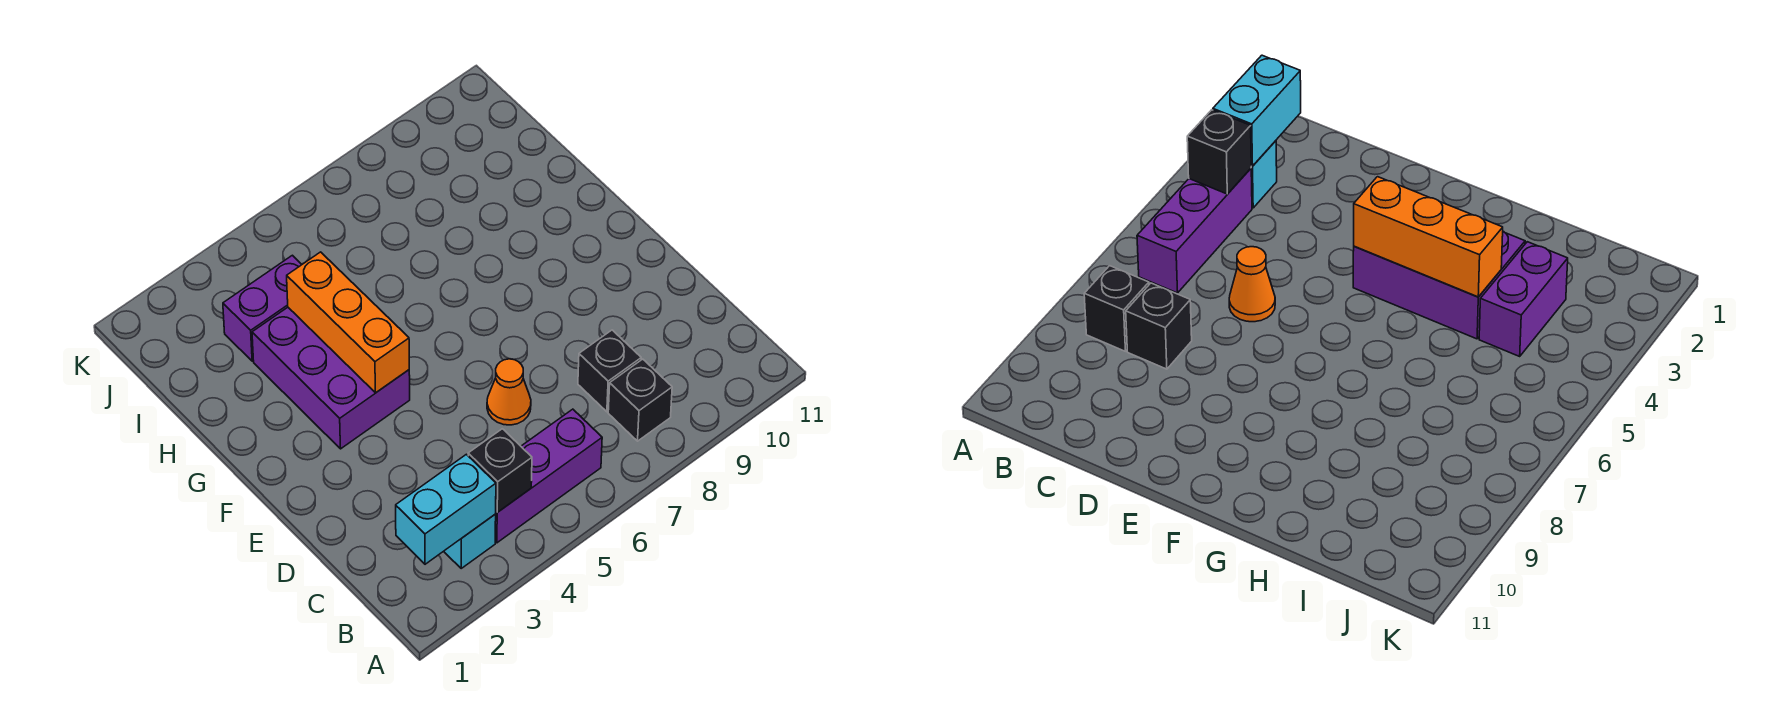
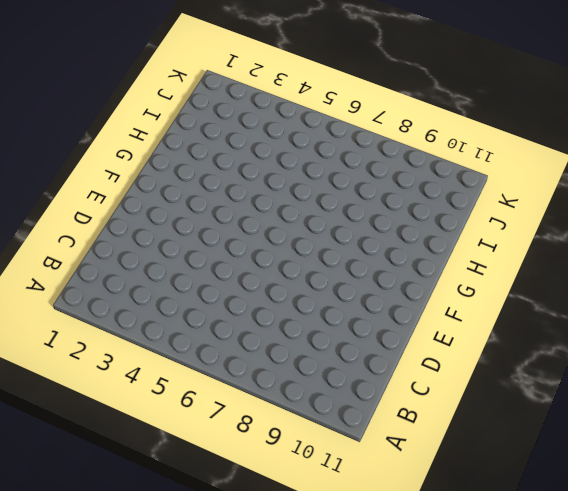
none -> cyan brick B3 level 1
none -> purple brick B4:B6 level 1

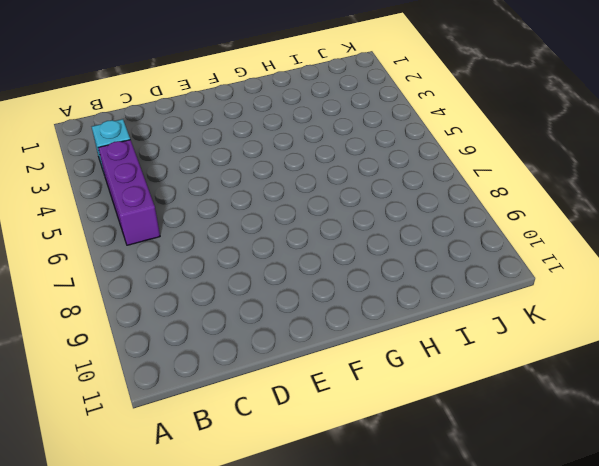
none -> black brick B8 level 1
none -> black brick C8 level 1

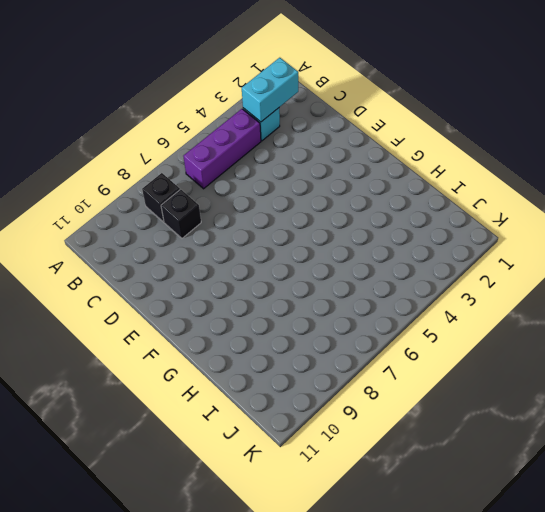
none -> orange cone D6 level 1
none -> purple brick F3:H4 level 1

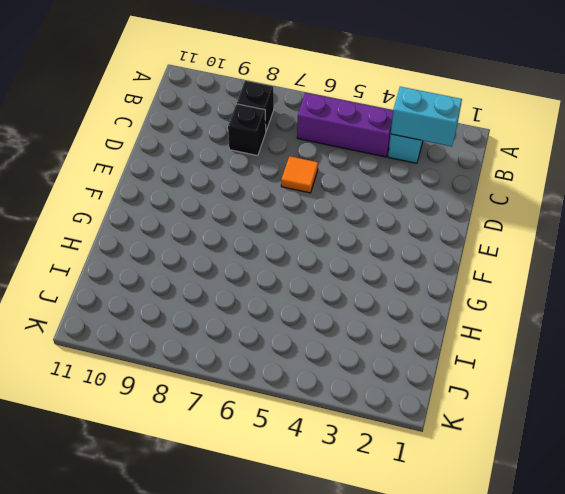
orange tile D6 level 1 -> orange cone D6 level 1
none -> purple brick F3:H4 level 1
none -> purple brick I3:I4 level 1

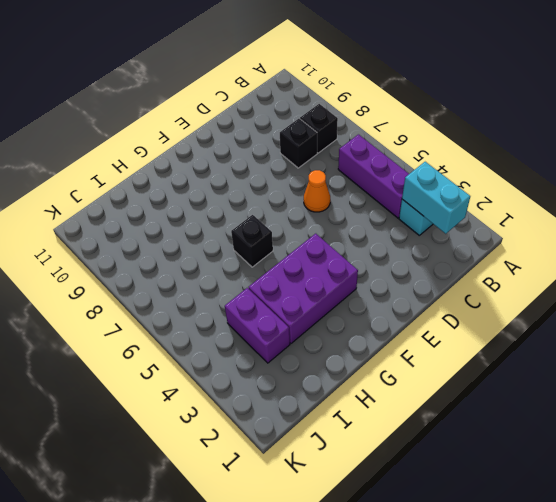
black brick G6 level 1 -> black brick B4 level 2
none -> orange brick F4:H4 level 2

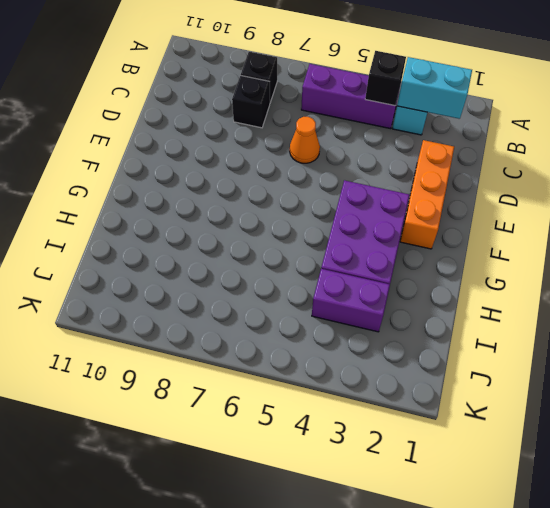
orange brick D2:F2 level 1 -> orange brick F4:H4 level 2

